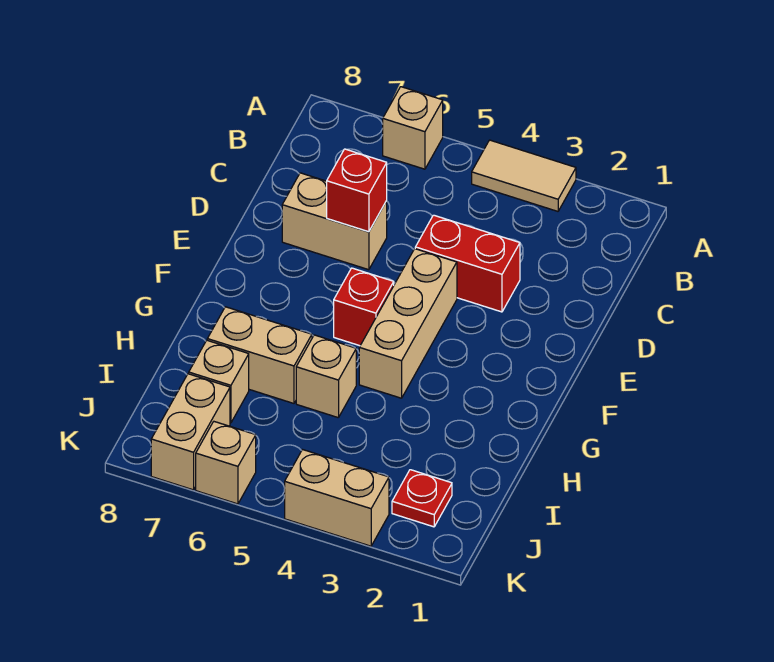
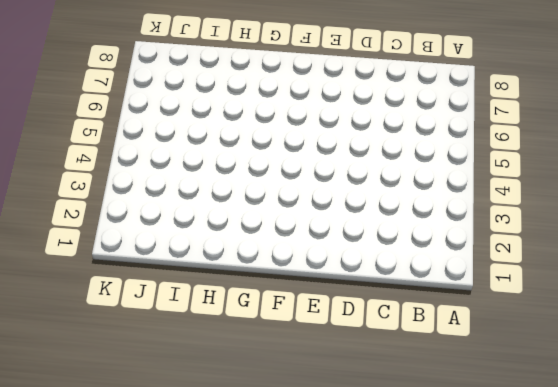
none -> tan tile A3:A4 level 1
none -> tan brick A6 level 1
none -> red brick D3:D4 level 1

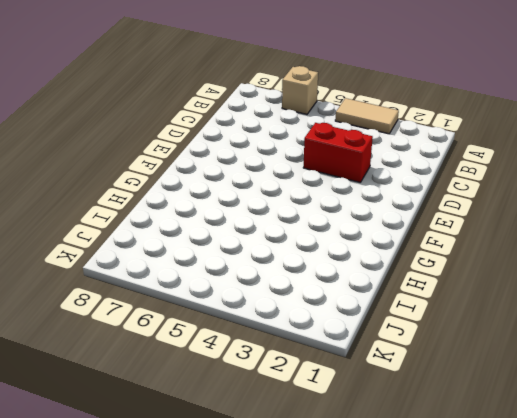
none -> tan brick D6:D7 level 1
none -> tan brick E4:G4 level 1
none -> red brick F5 level 1

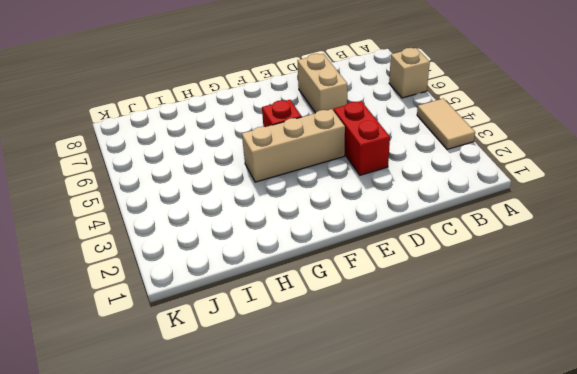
none -> tan brick H5 level 1
none -> tan brick H6:H7 level 1
none -> tan brick I7 level 1

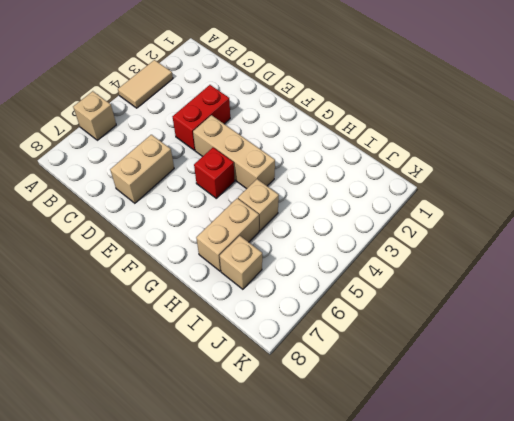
none -> red plate J2 level 1
none -> tan brick J7:K7 level 1
none -> tan brick K3:K4 level 1

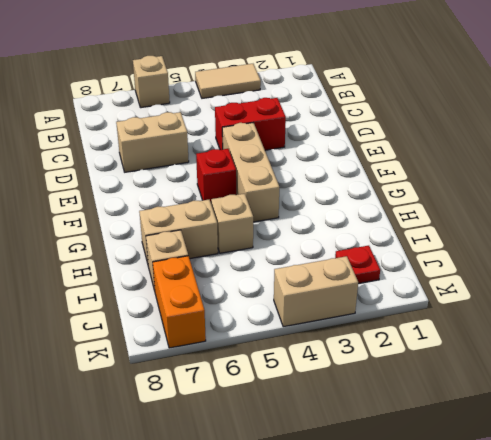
orange brick J7:K7 level 1 -> tan brick J7:K7 level 1
none -> tan brick K6 level 1
none -> red brick D6 level 2

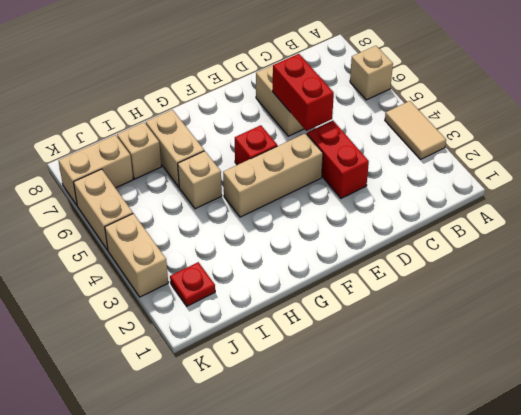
red brick D5:D6 level 2 -> red brick D6 level 2
tan brick K5:K6 level 1 -> tan brick K6 level 1

